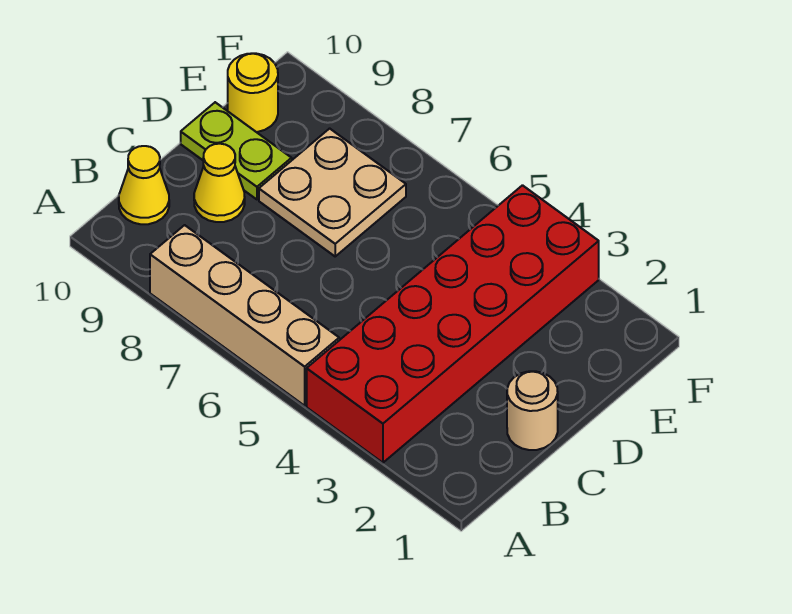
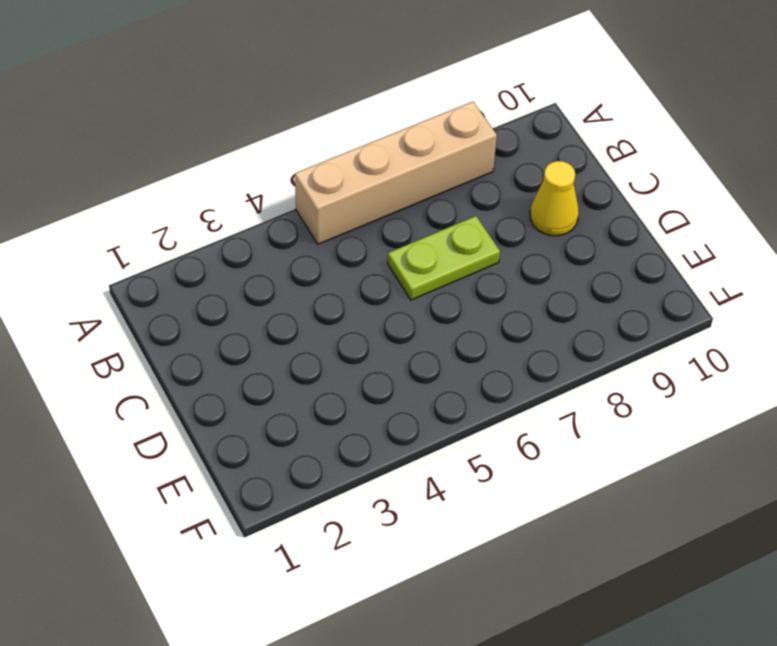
lime plate C6:C7 level 1 -> lime plate D9:D10 level 1
none -> red brick A3:F4 level 1
none -> yellow cone B10 level 1

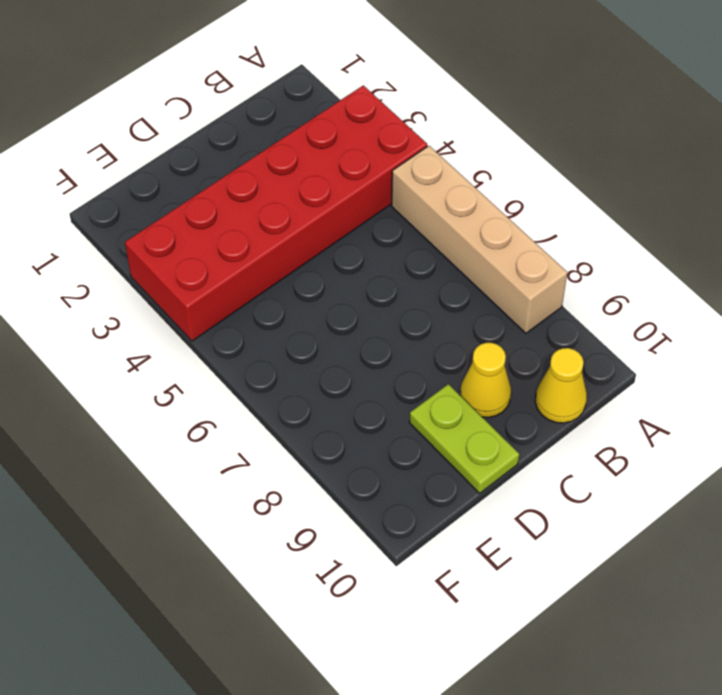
none -> tan round brick C1 level 1
none -> tan plate D7:E8 level 1

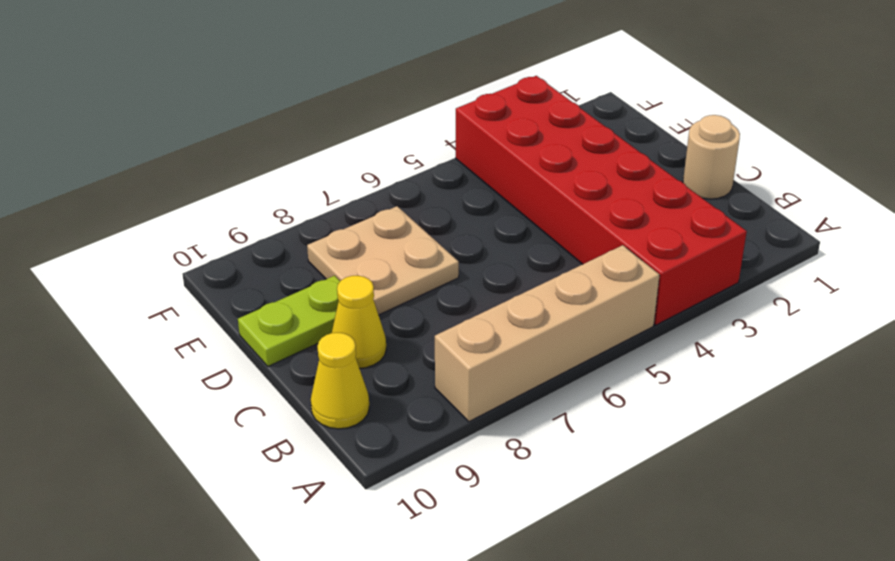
none -> yellow round brick E10 level 1

